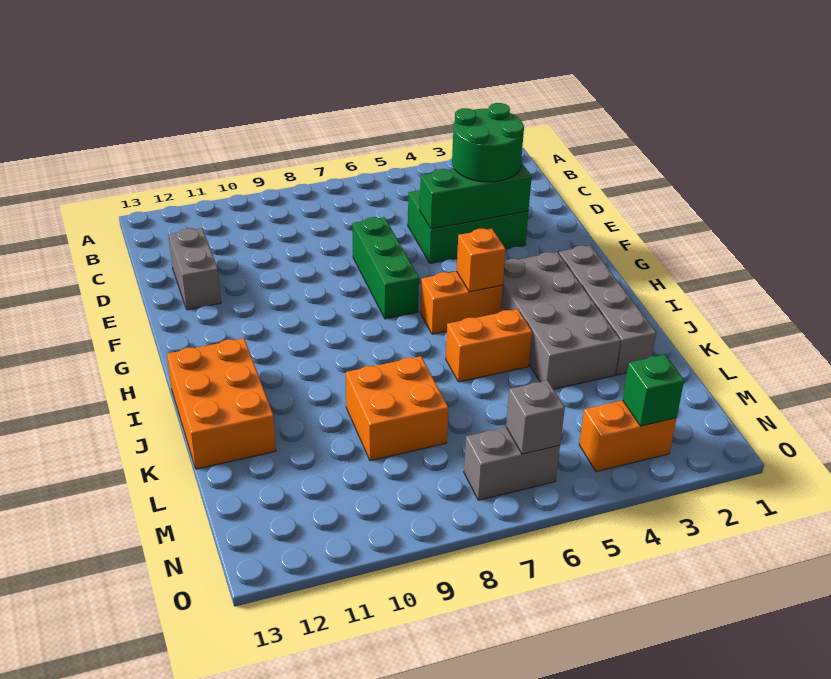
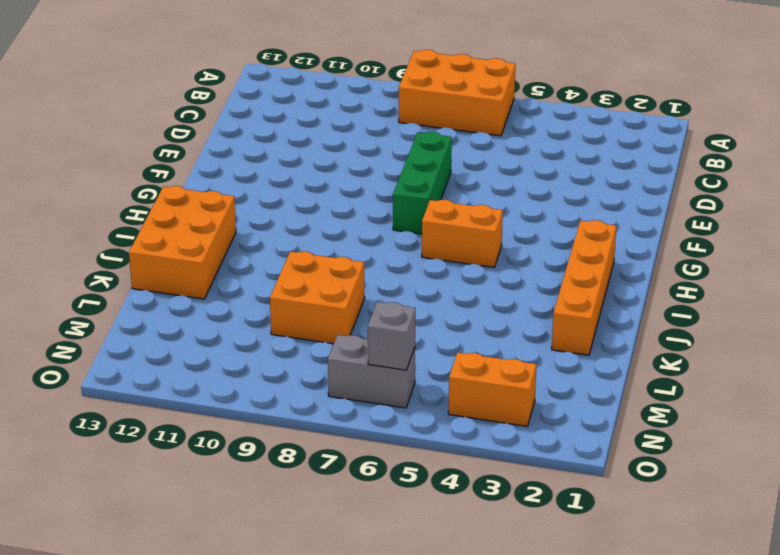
orange brick A6:B8 level 1 -> none
orange brick H2:K2 level 1 -> grey brick H2:K2 level 1
none -> green brick D3:E5 level 1
none -> grey brick D12:E12 level 1
none -> grey brick H3:K4 level 1

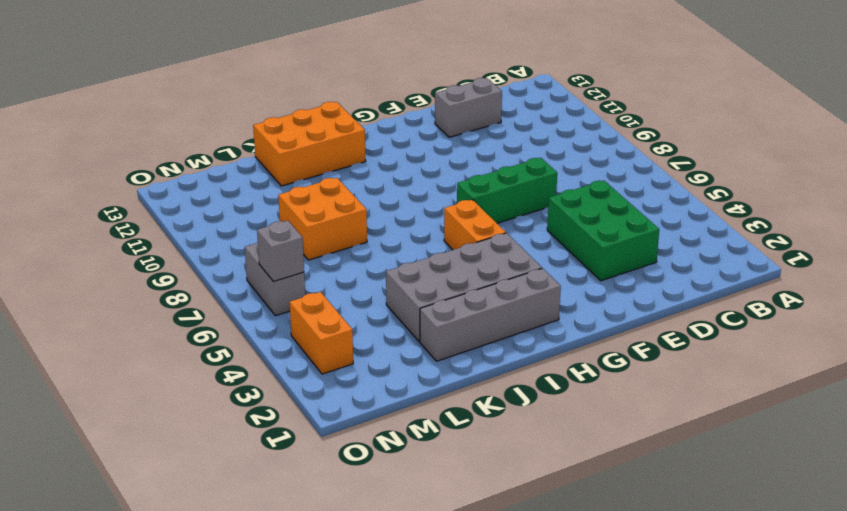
none -> orange brick J5:J6 level 1
none -> green brick E3:E5 level 2
none -> orange brick H5 level 2

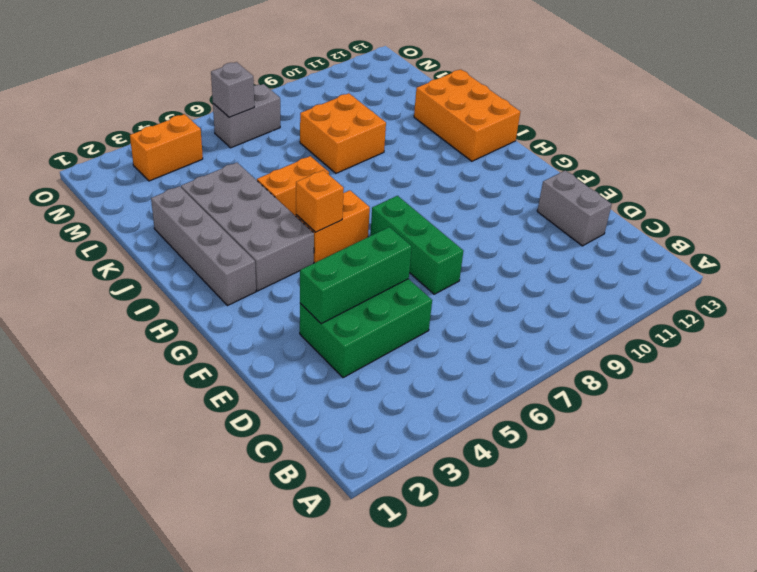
none -> green brick N3 level 2
none -> green round brick D3:E4 level 3

